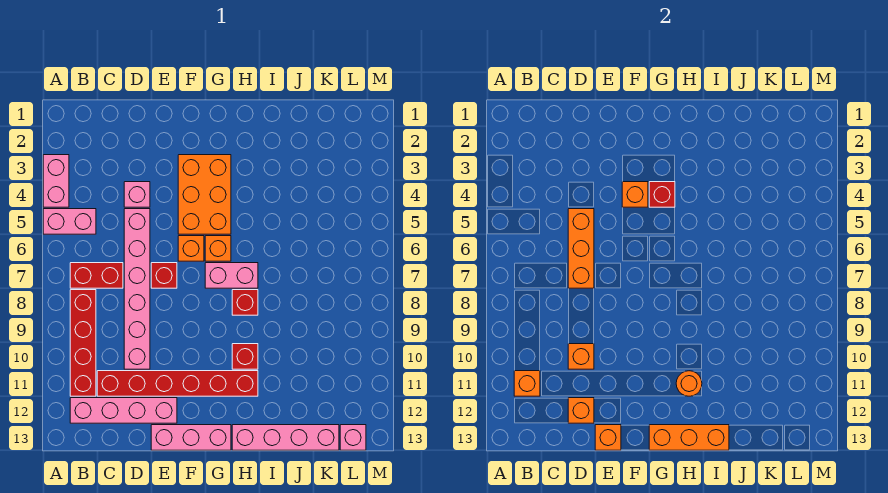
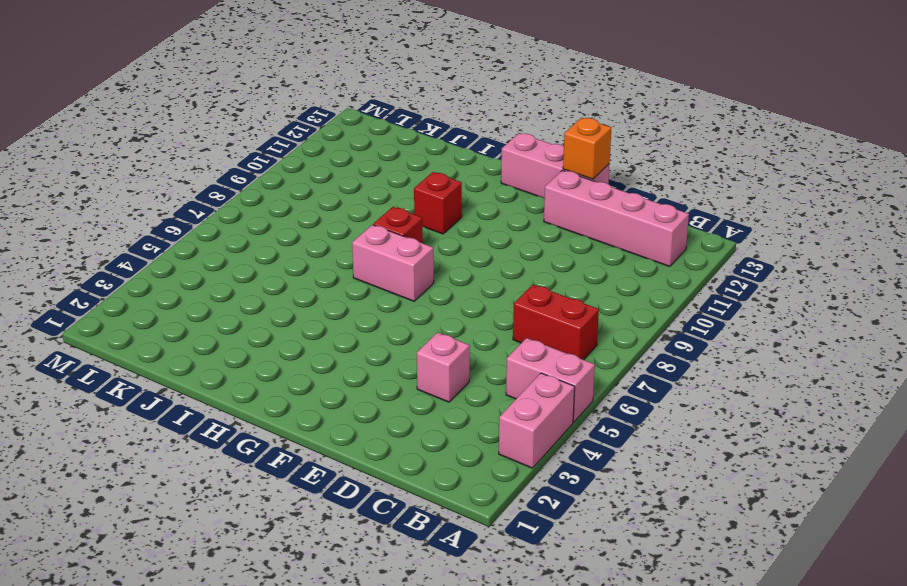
none -> red brick B8:B11 level 1
none -> red brick C11:H11 level 1
none -> pink brick D5:D10 level 1

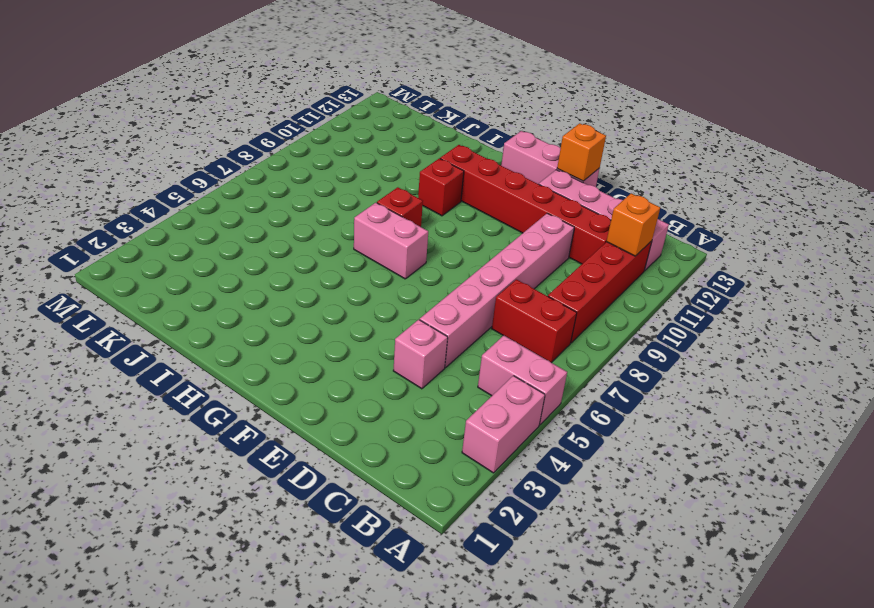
none -> red brick E7 level 1
none -> orange brick F3:G5 level 1
none -> orange brick F6 level 1

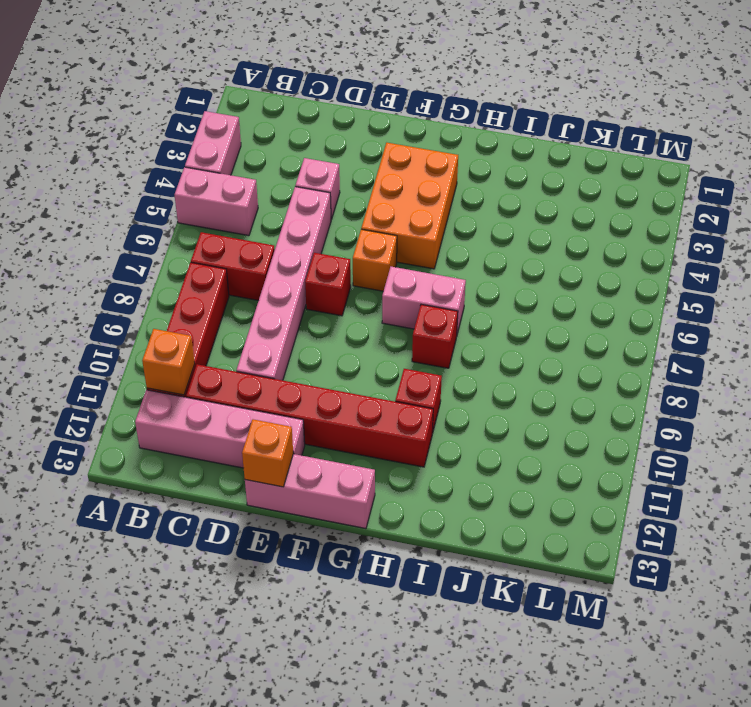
none -> orange brick G6 level 1
none -> pink brick H13:K13 level 1
none -> pink brick L13 level 1

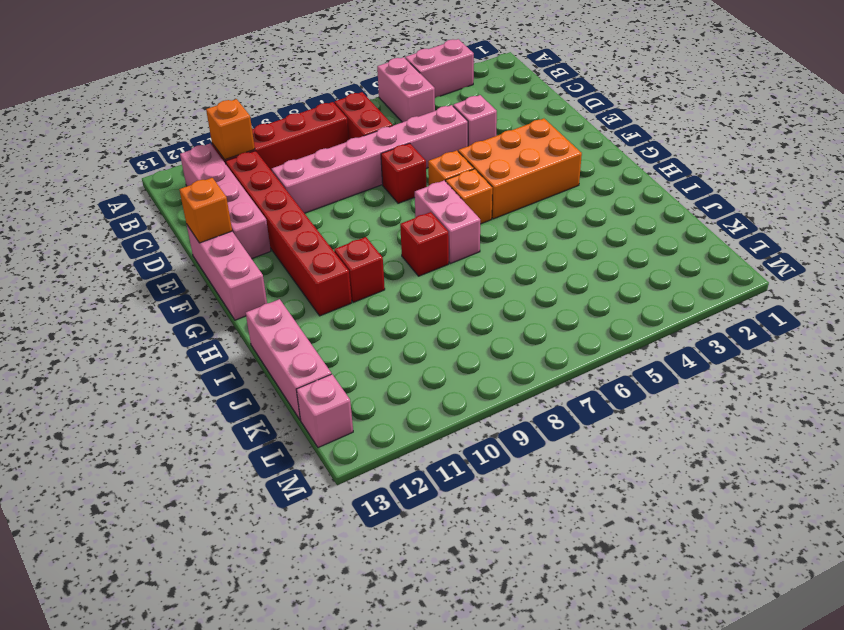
pink brick I13:K13 level 1 -> pink brick H13:K13 level 1
none -> orange brick D5:D7 level 2
none -> orange brick D10 level 2
none -> orange brick D12 level 2

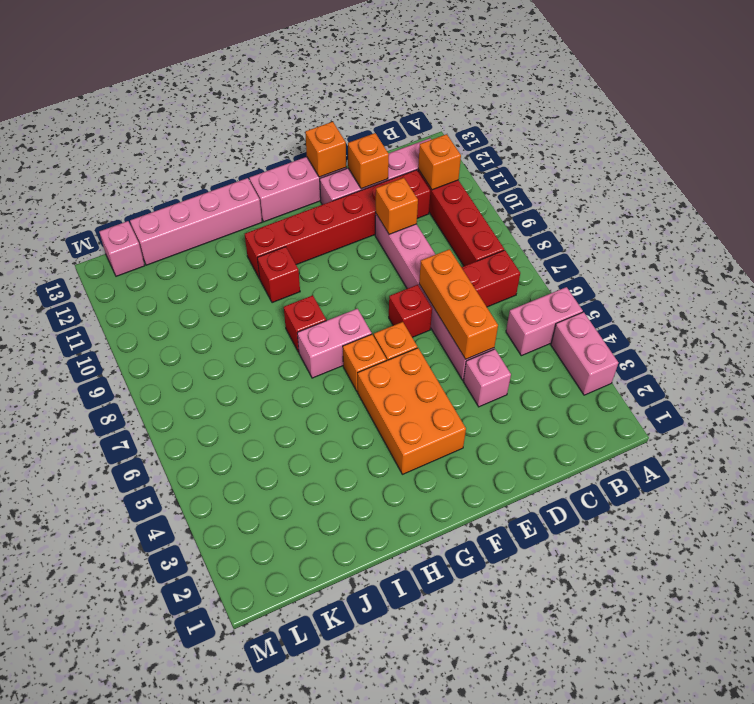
none -> orange brick F4 level 2
none -> red brick G4 level 2
none -> orange brick G13:I13 level 2

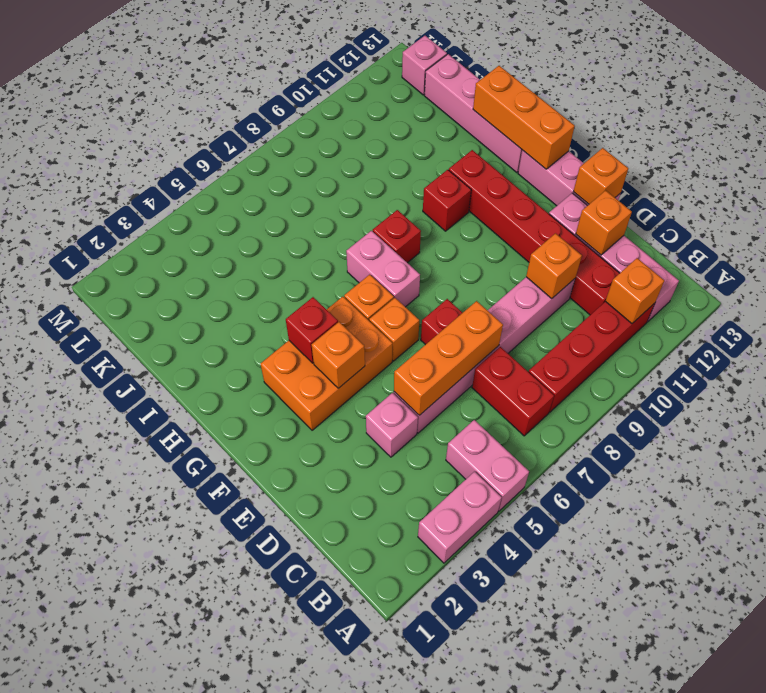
none -> orange round brick H11 level 2

